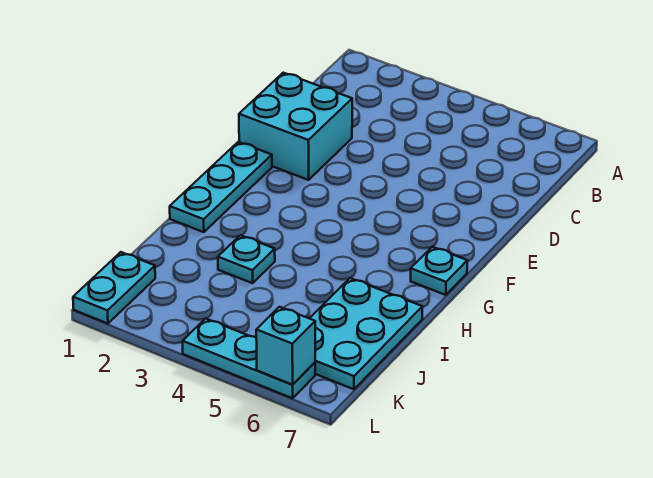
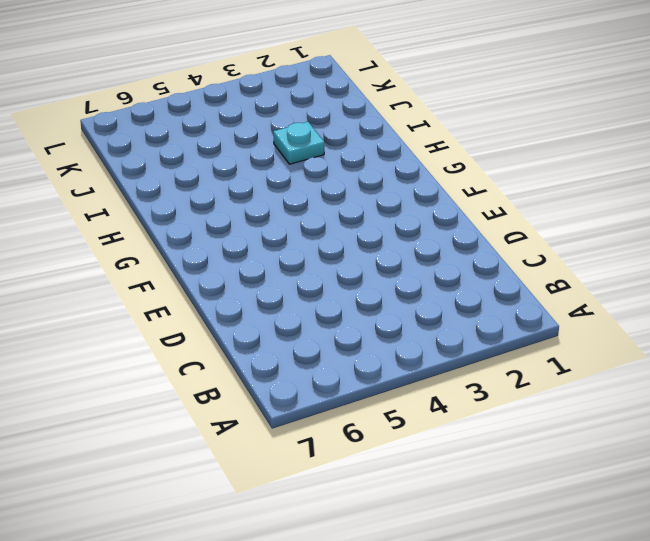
none -> cyan brick D1:E2 level 1
none -> cyan plate F1:H1 level 1

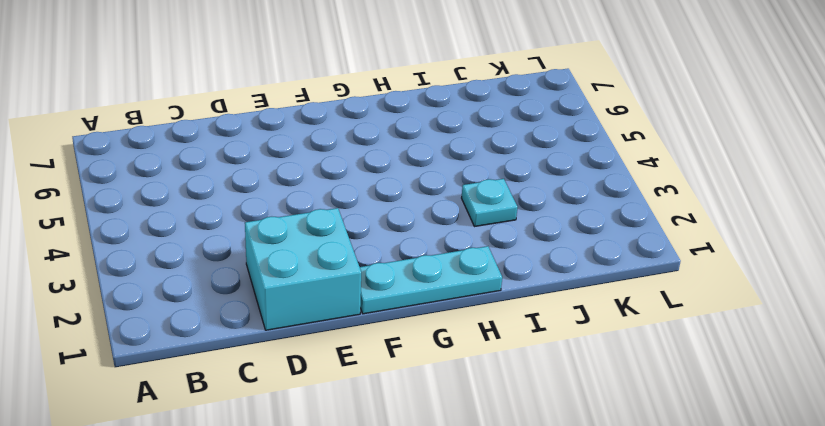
none -> cyan plate G7 level 1
none -> cyan plate I6:K7 level 1

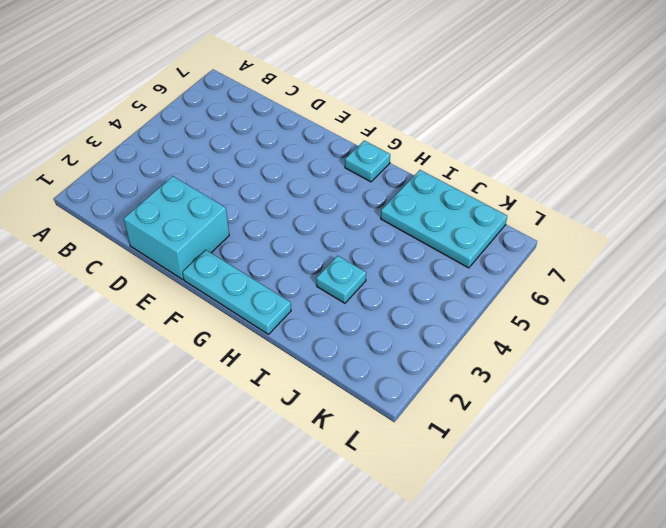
none -> cyan plate K1:L1 level 1
none -> cyan plate L4:L6 level 1

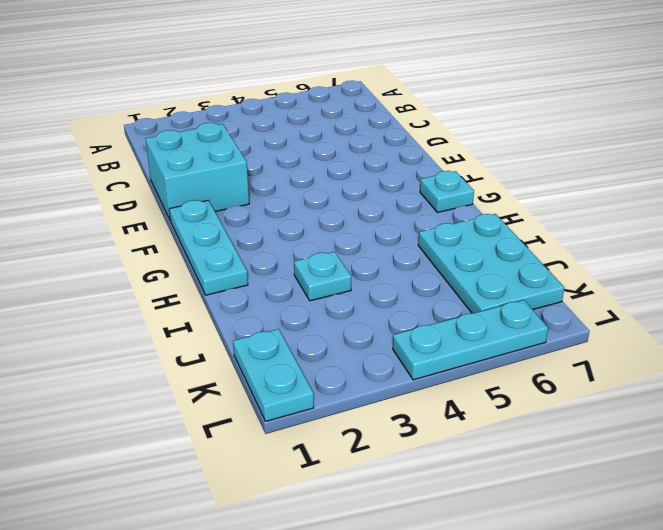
none -> cyan brick L6 level 2

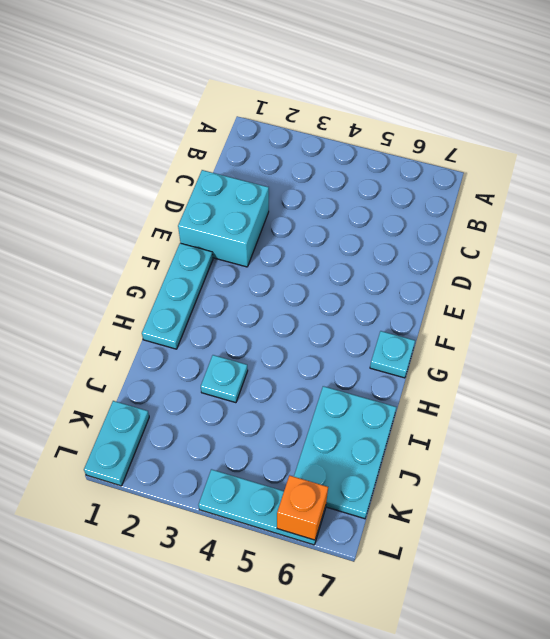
orange brick L6 level 2 -> cyan brick L6 level 2

